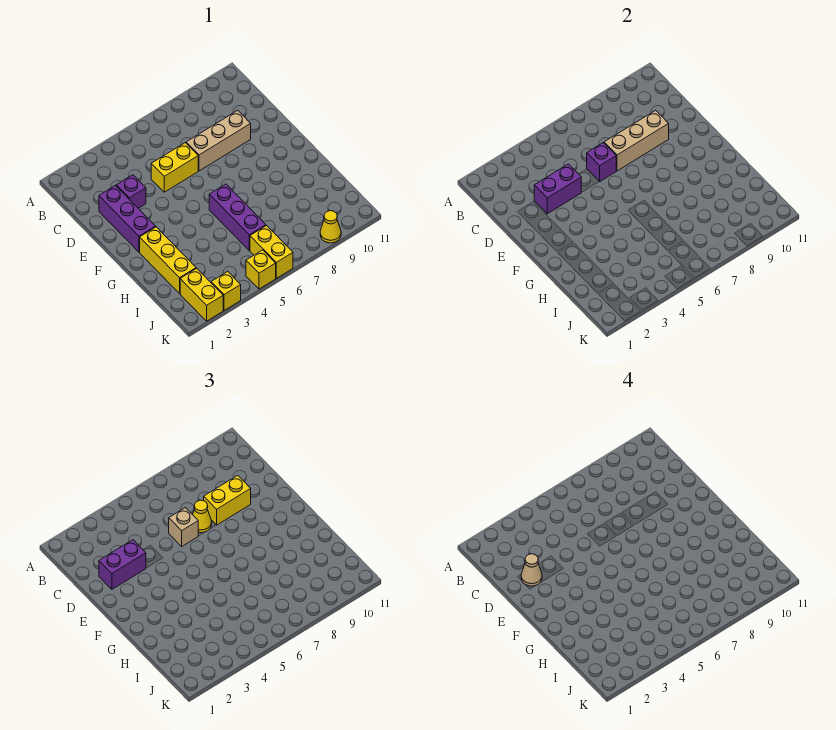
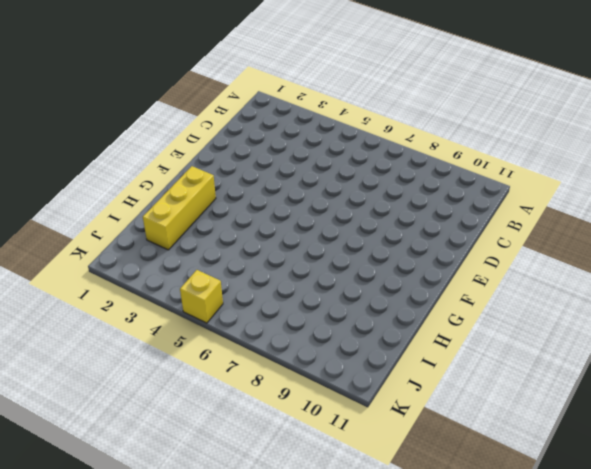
none -> purple brick D2:F2 level 1
none -> purple brick D3 level 1
none -> yellow brick D5:D6 level 1

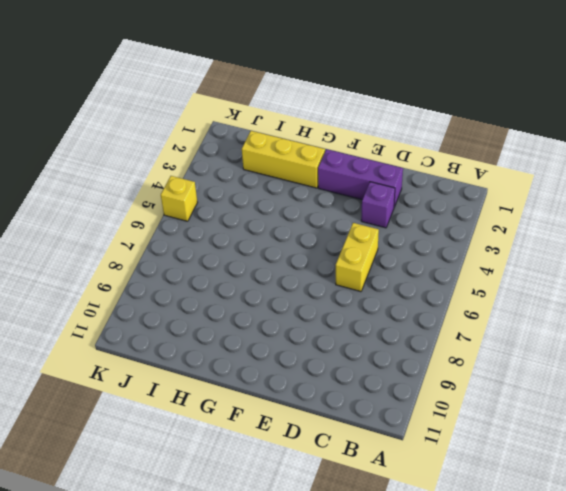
none -> tan brick D7:D9 level 1
none -> purple brick G6:I6 level 1
none -> yellow brick J2:K2 level 1

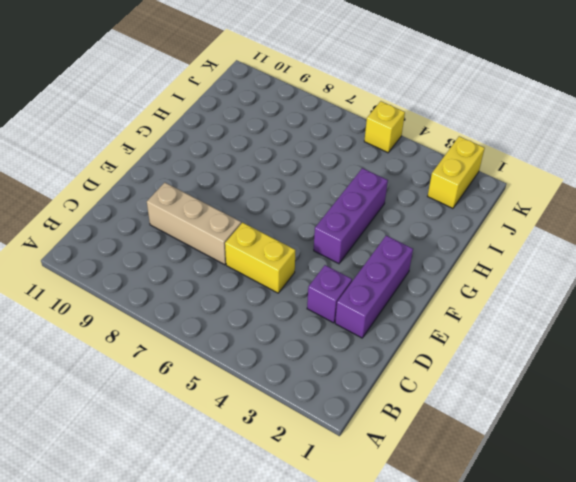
purple brick F4:H4 level 1 -> purple brick G6:I6 level 1
none -> yellow brick G2:I2 level 1
none -> yellow brick J6:K6 level 1
none -> yellow brick K3 level 1

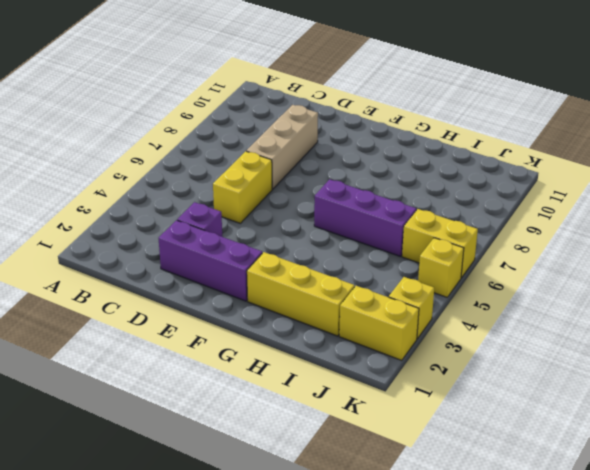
none -> yellow cone K9 level 1
none -> purple brick D3:D4 level 2
none -> purple brick D6 level 2

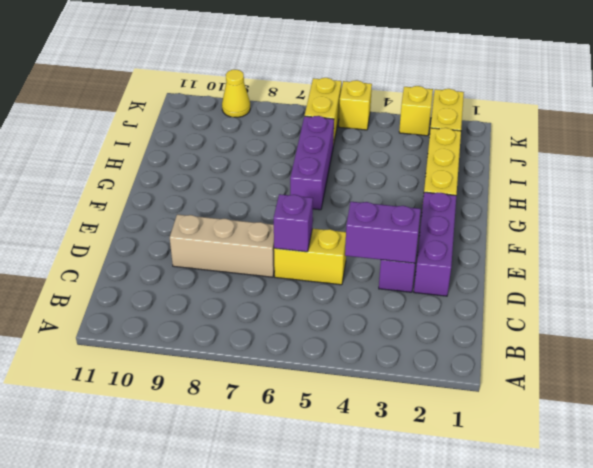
none -> tan brick D7:D9 level 2
none -> purple brick D2:D3 level 3
none -> tan brick D6 level 3

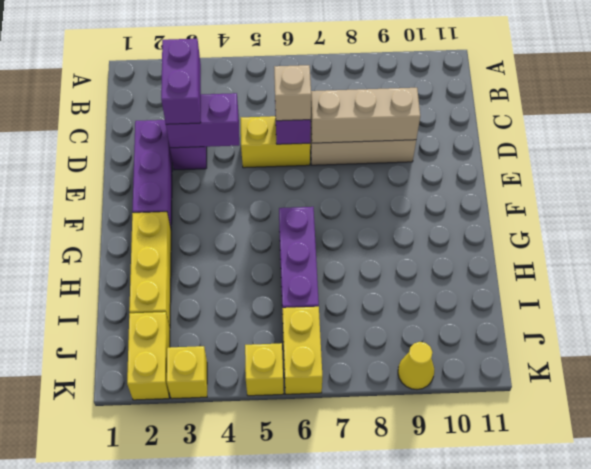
purple brick C3:D3 level 3 -> purple brick D2:D3 level 3
none -> yellow cone D7 level 3
none -> yellow brick D8:D9 level 3
none -> tan cone D2 level 4

